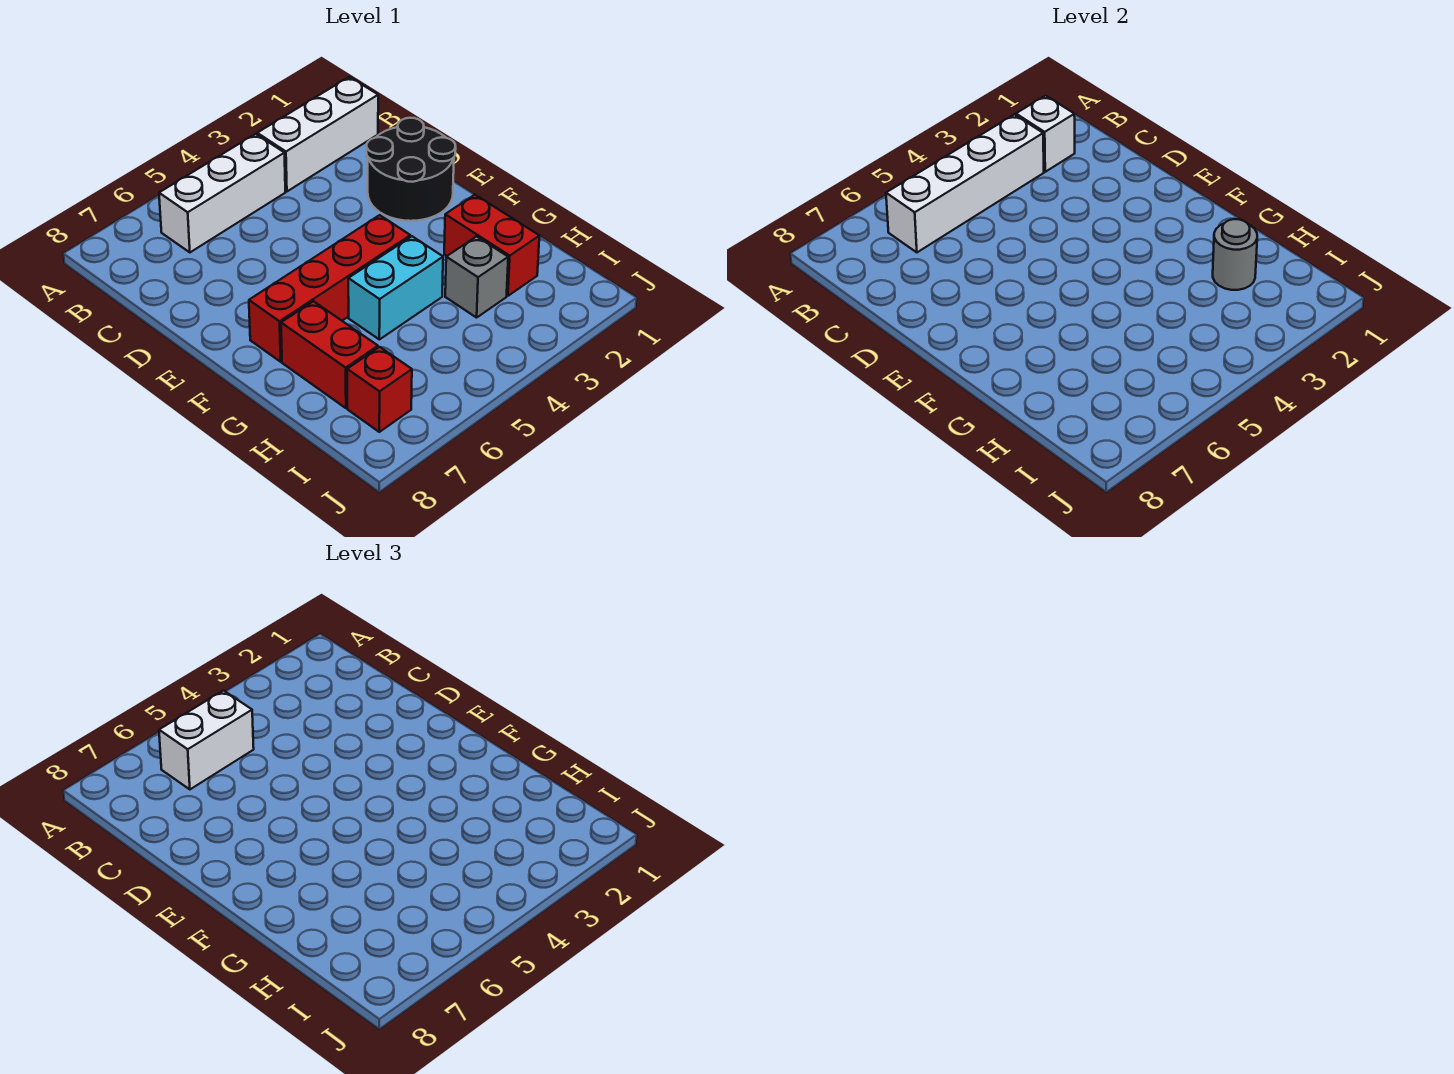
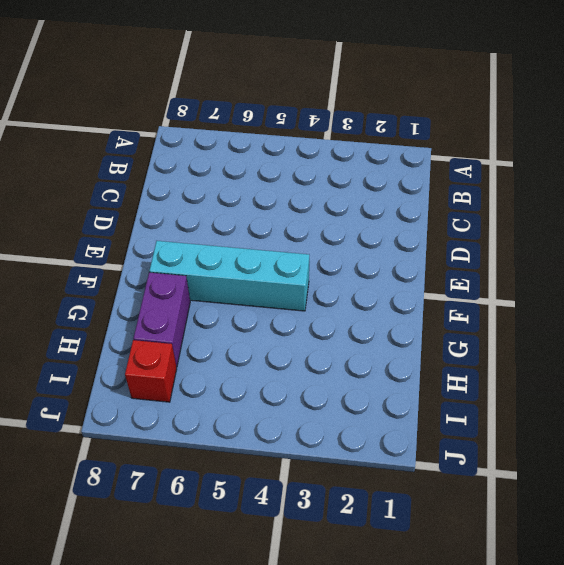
cyan brick F4:F7 level 1 -> red brick F4:F7 level 1
purple brick G7:H7 level 1 -> red brick G7:H7 level 1
none -> white brick B1:B3 level 1
none -> white brick B4:B6 level 1
none -> black round brick D1:E2 level 1

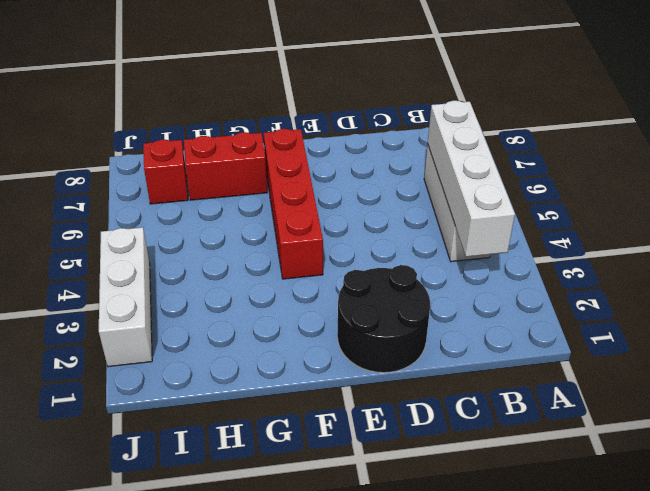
white brick J2:J4 level 1 -> white brick B1:B3 level 1
none -> red brick G2:H2 level 1
none -> cyan brick G4:G5 level 1
none -> grey brick H3 level 1

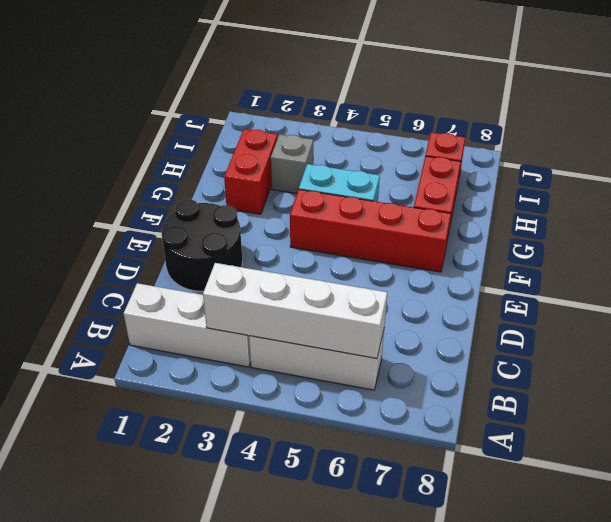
none -> white brick B2 level 2
none -> grey round brick H2 level 2
none -> white brick B5:B6 level 3

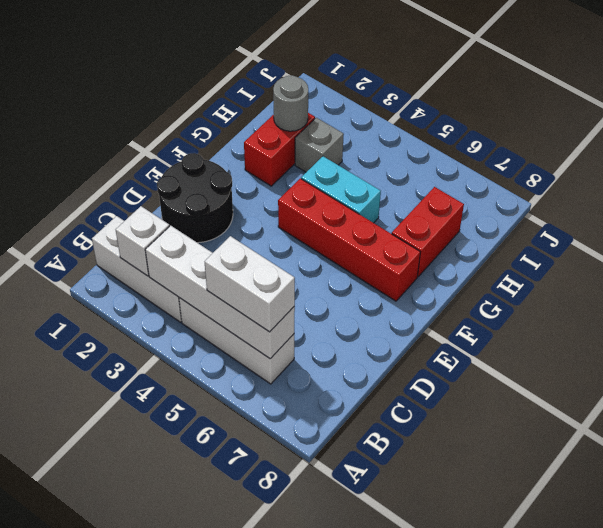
none -> red brick I7 level 1

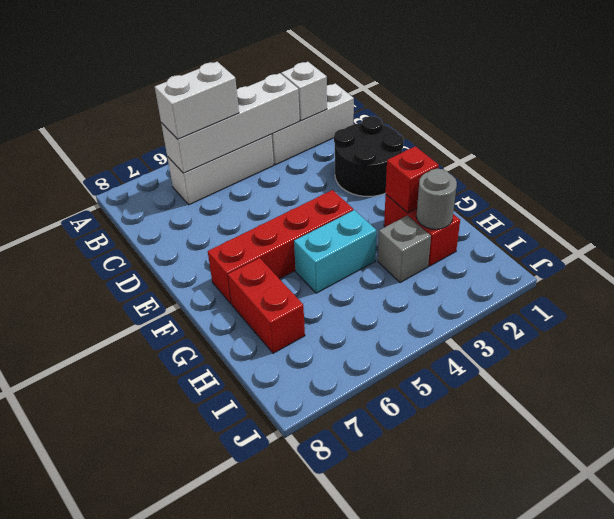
red brick G2 level 2 -> red brick I7 level 1

